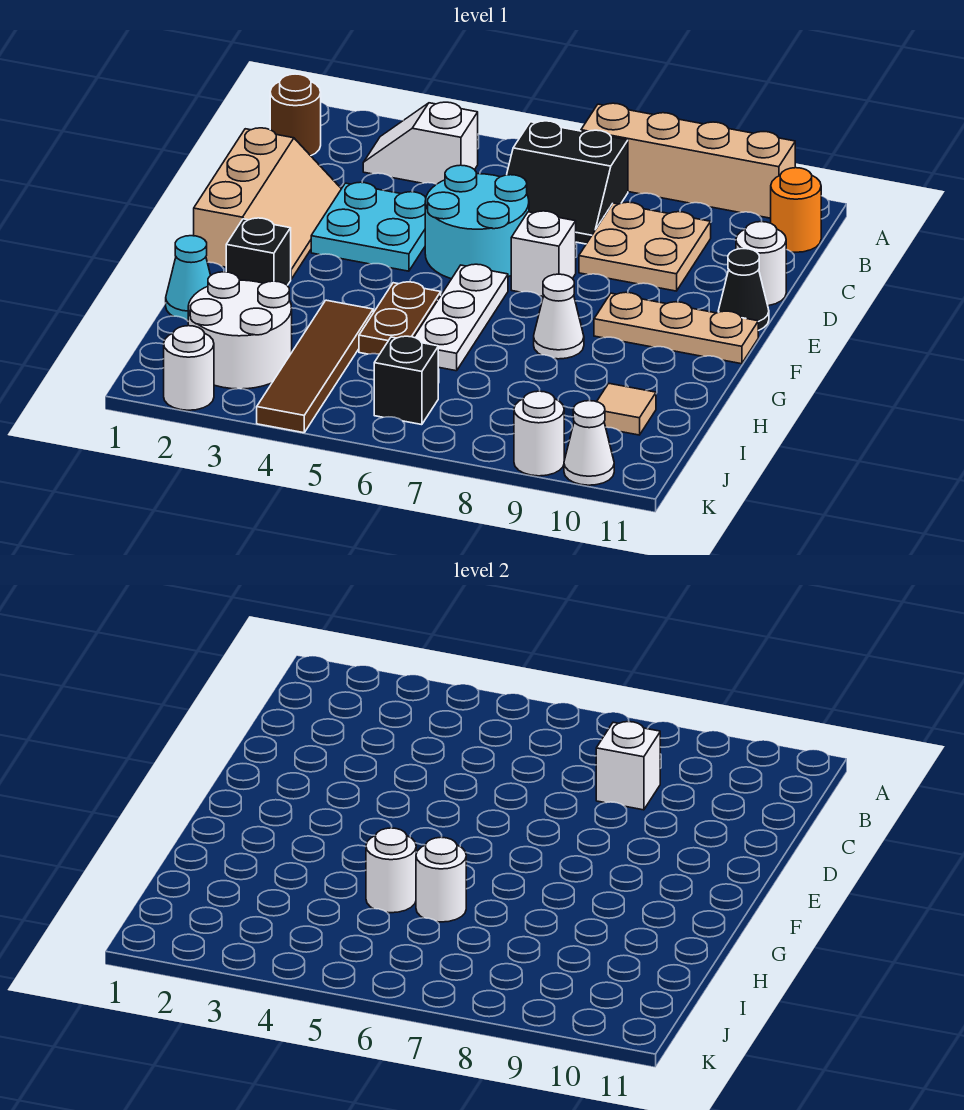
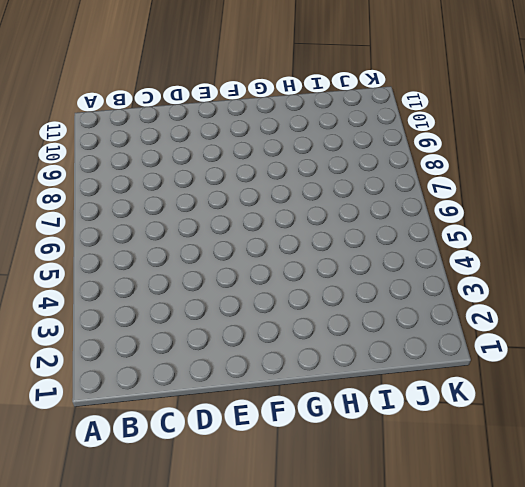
none -> tan brick A7:A10 level 1
none -> brown round brick B1 level 1
none -> white slope B3:B4 level 1 top 4

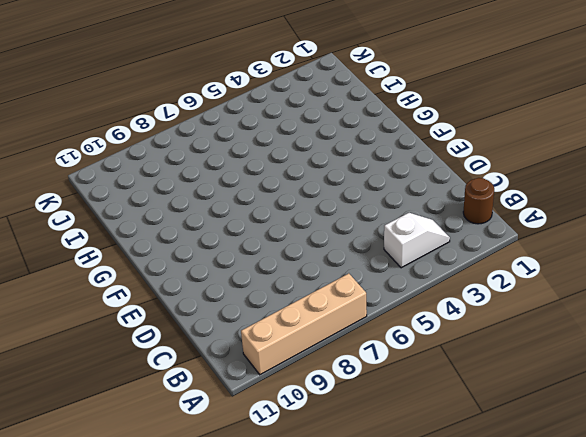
none -> black slope B6:C7 level 1 top B
none -> orange round brick B11 level 1
none -> tan plate C8:D9 level 1

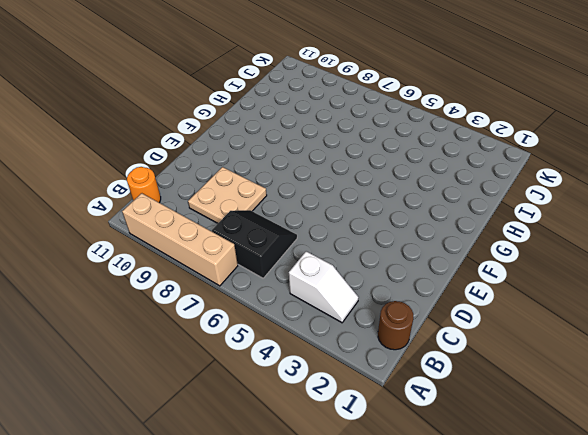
none -> tan slope D1:F2 level 1 top 1
none -> cyan plate D3:E4 level 1
none -> cyan round brick D5:E6 level 1

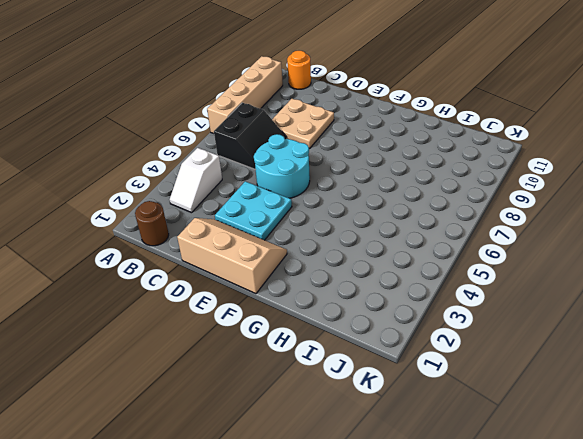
none -> white round brick D11 level 1
none -> white brick E7 level 1
none -> black cone E11 level 1

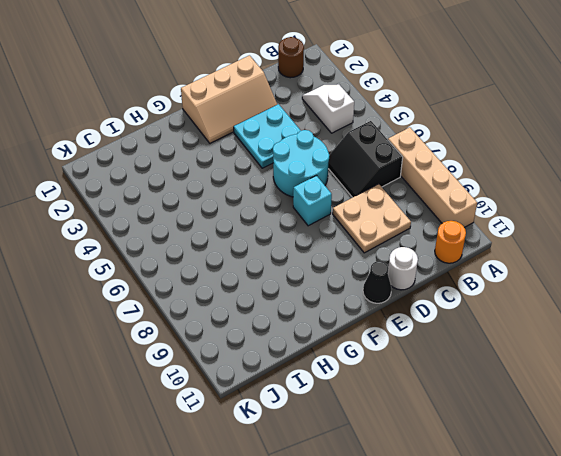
cyan brick E7 level 1 -> white brick E7 level 1
none -> white plate F6:H6 level 1
none -> tan plate F9:F11 level 1
none -> black brick G2 level 1

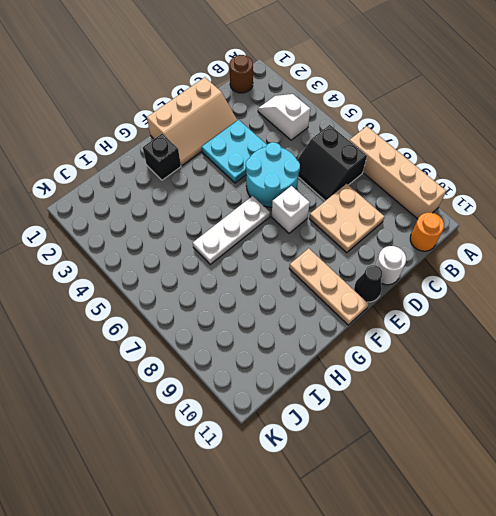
none -> brown plate G5:H5 level 1
none -> white cone G8 level 1
none -> cyan cone H1 level 1

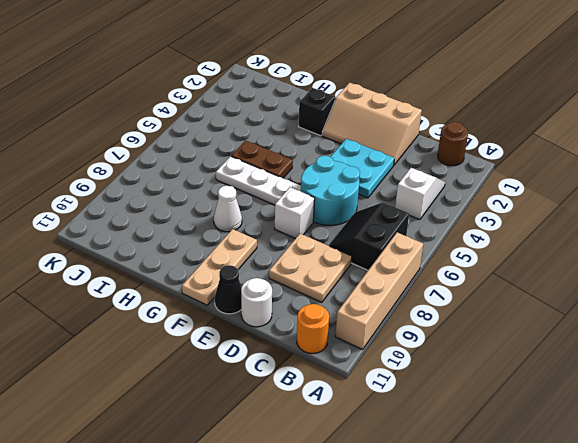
none -> cyan cone H1 level 1
none -> brown tile H4:K4 level 1
none -> white round brick I2:J3 level 1

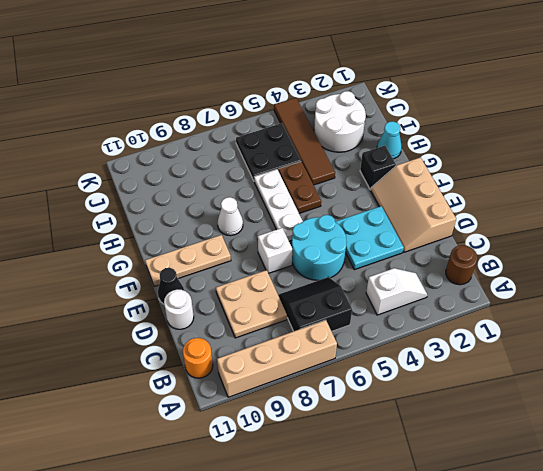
black plate I5:J6 level 1 -> black brick J6 level 1
none -> tan tile I10 level 1
none -> white round brick K2 level 1
none -> white round brick K9 level 1

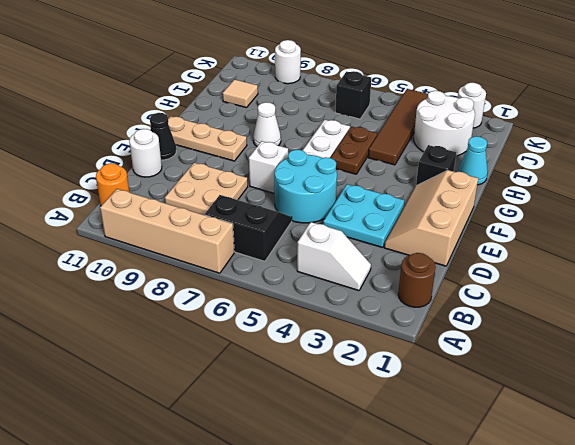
none -> white cone K10 level 1
none -> white brick C8 level 2
none -> white round brick H5 level 2

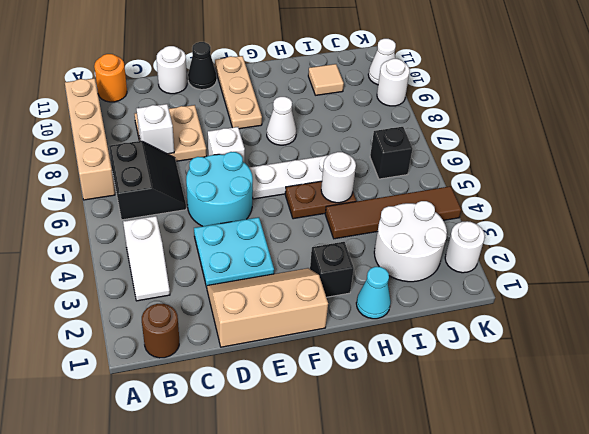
none -> white round brick H6 level 2

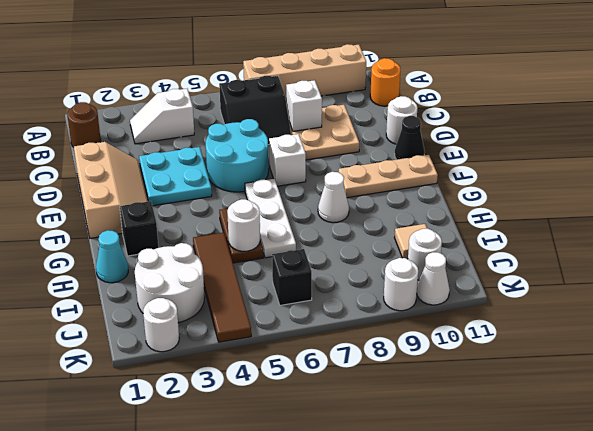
white round brick J10 level 1 -> white round brick H6 level 2

